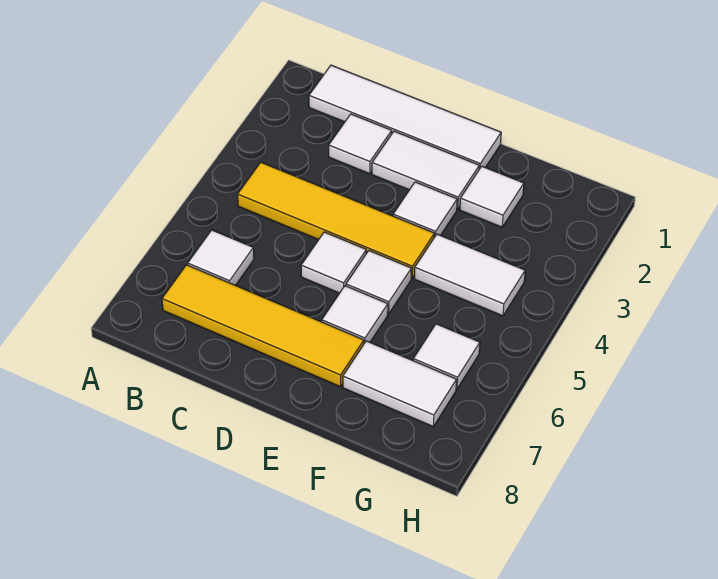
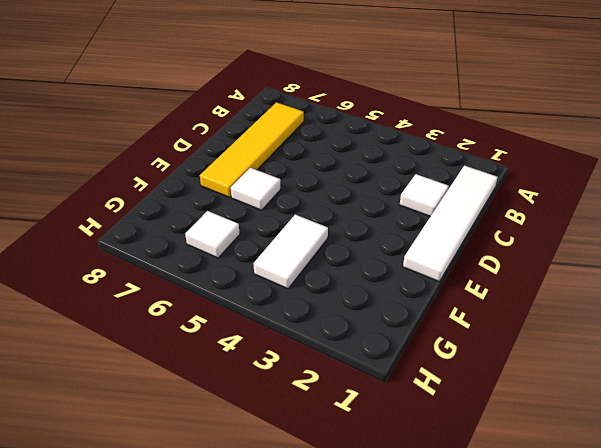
none -> yellow tile B4:E4 level 1
none -> white tile B6 level 1
none -> white tile D2:E2 level 1

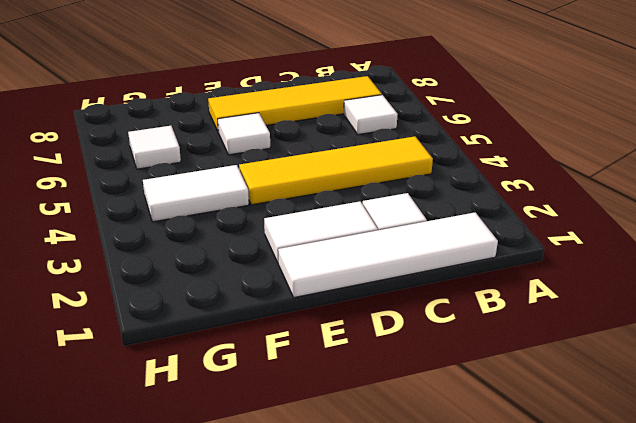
none -> white tile D5 level 1
none -> white tile E3 level 1
none -> white tile E5 level 1

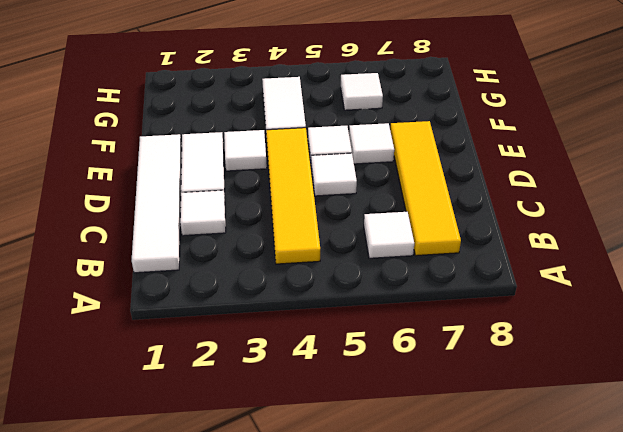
none -> white tile F2 level 1
none -> white tile F7:G7 level 1

